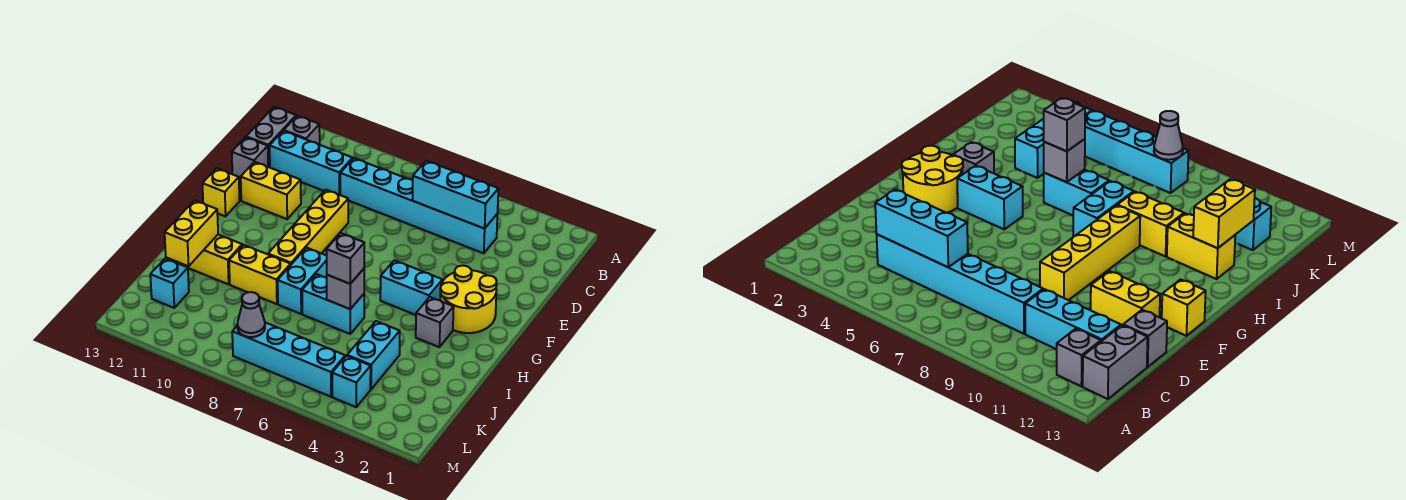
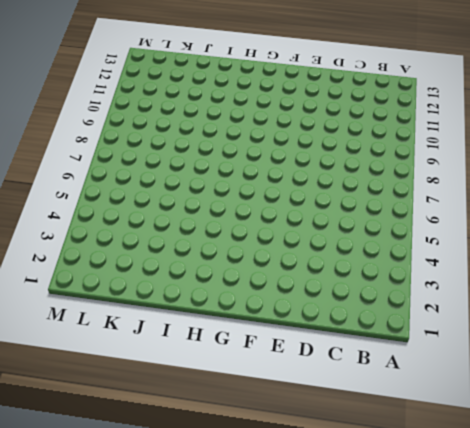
none -> grey brick B12 level 1
none -> grey brick B13:C13 level 1
none -> cyan brick C4:C9 level 1

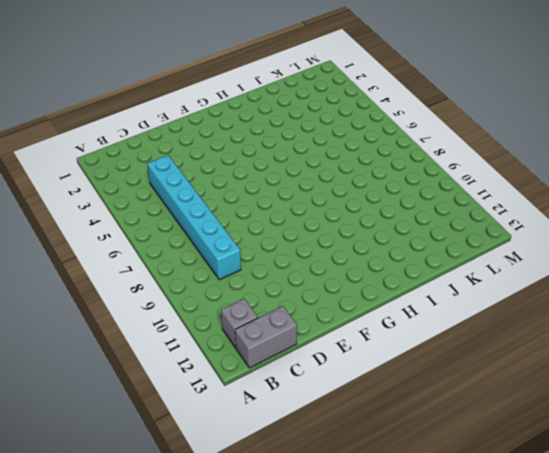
none -> cyan brick C10:C12 level 1
none -> grey brick D13 level 1
none -> yellow brick E9:H9 level 1

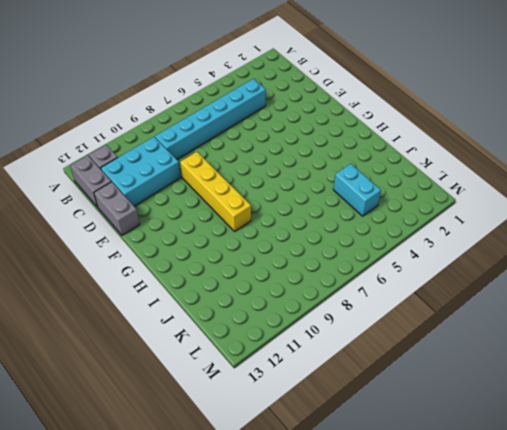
cyan brick C10:D12 level 1 -> cyan brick C10:C12 level 1
grey brick D13:E13 level 1 -> grey brick D13 level 1
none -> yellow brick E11:E12 level 1
none -> yellow round brick F2:G3 level 1
none -> yellow brick F13 level 1

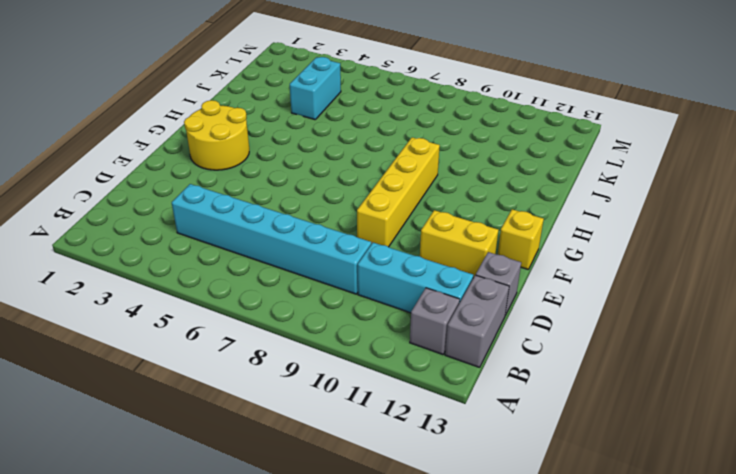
none -> cyan brick G4:G5 level 1
none -> grey brick H3 level 1
none -> cyan brick H8:I8 level 1

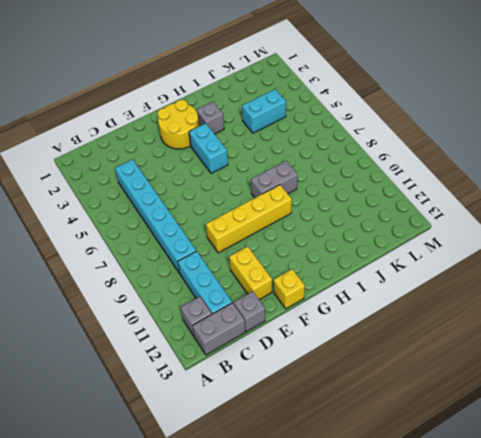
grey brick H8:I8 level 1 -> cyan brick H8:I8 level 1
none -> cyan brick I6:I7 level 1
none -> yellow brick I9:I10 level 1
none -> yellow brick I11:I12 level 1

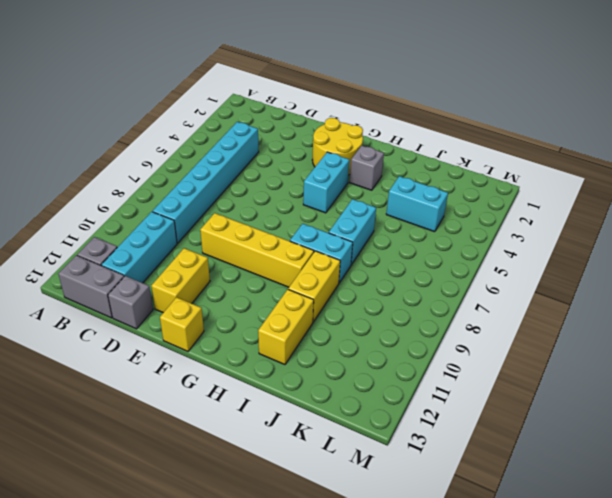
none -> cyan brick K12 level 1
none -> cyan brick L4 level 1
none -> cyan brick L5:L8 level 1

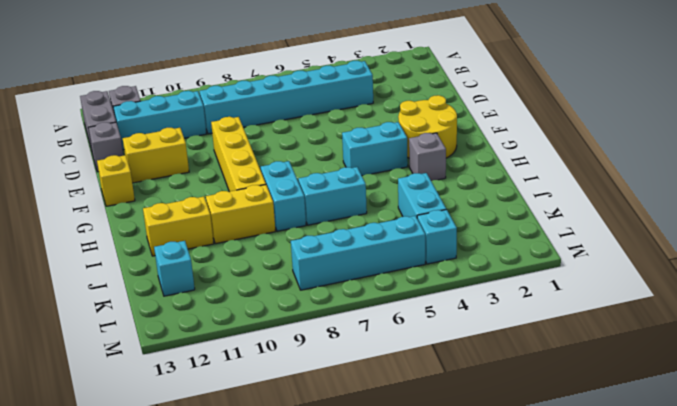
none -> cyan brick C4:C6 level 2
none -> grey brick I6 level 2
none -> yellow brick I12:J12 level 2

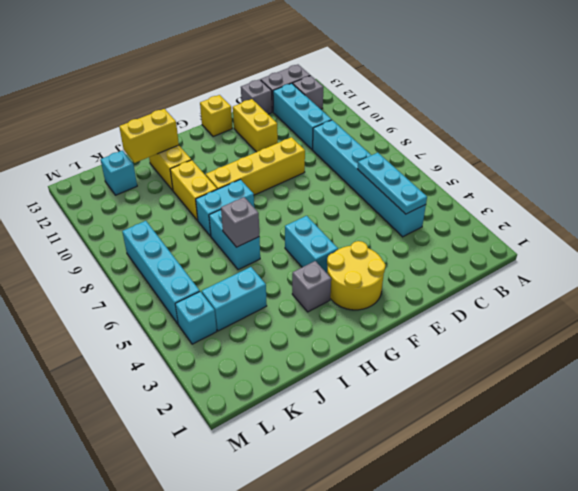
cyan plate C4:C6 level 2 -> cyan brick C4:C6 level 2
none -> grey cone L8 level 2
none -> grey brick I6 level 3

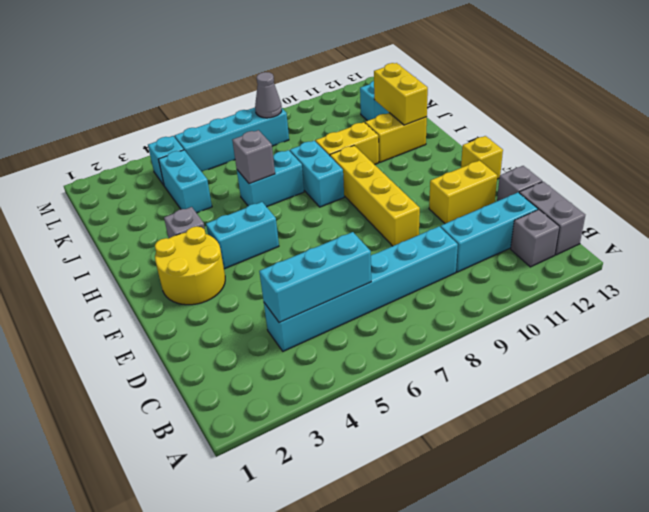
none -> grey brick I6 level 3

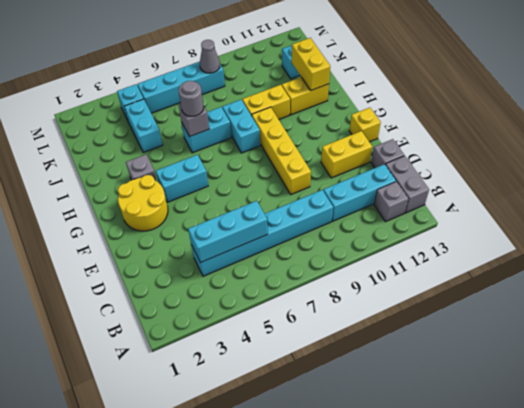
grey round brick I6 level 3 -> grey brick I6 level 3

